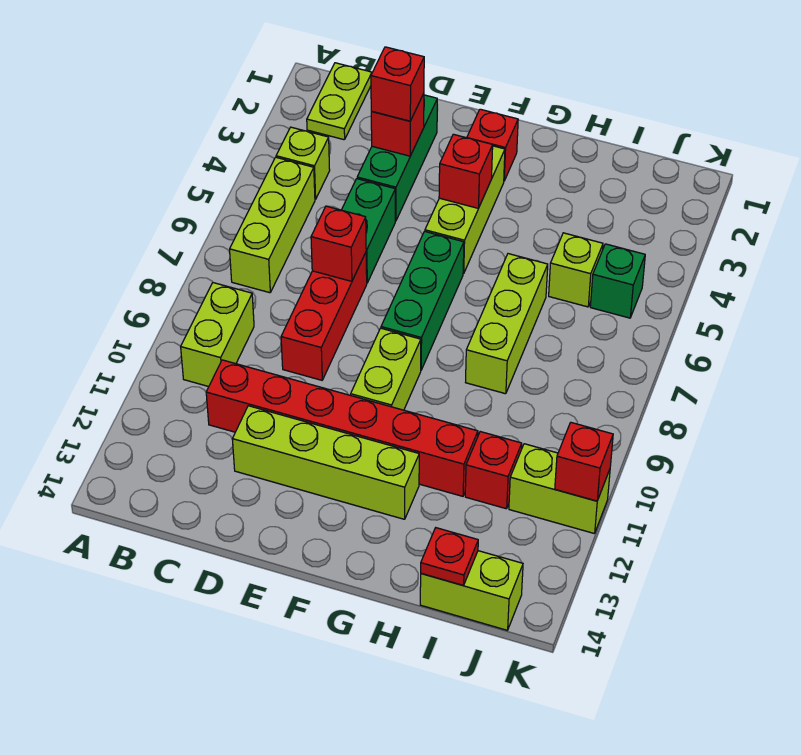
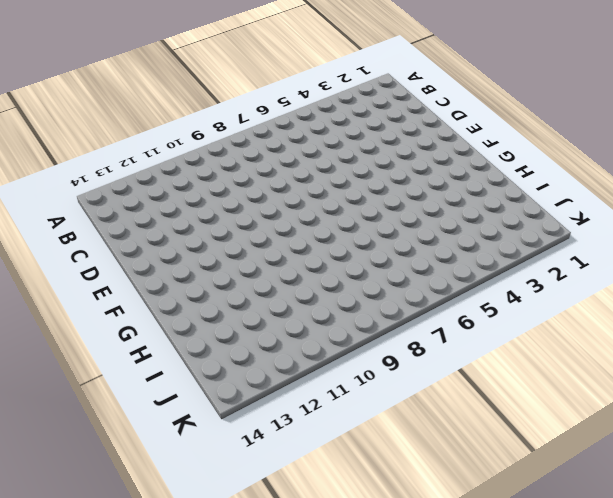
none -> lime plate B1:B2 level 1
none -> lime brick B4 level 1
none -> lime brick B5:B7 level 1

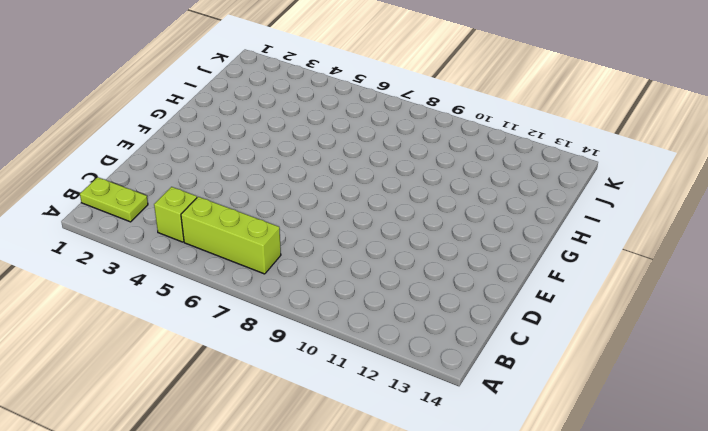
none -> lime brick B9:B10 level 1
none -> red brick C11:H11 level 1
none -> green brick D2:D4 level 1

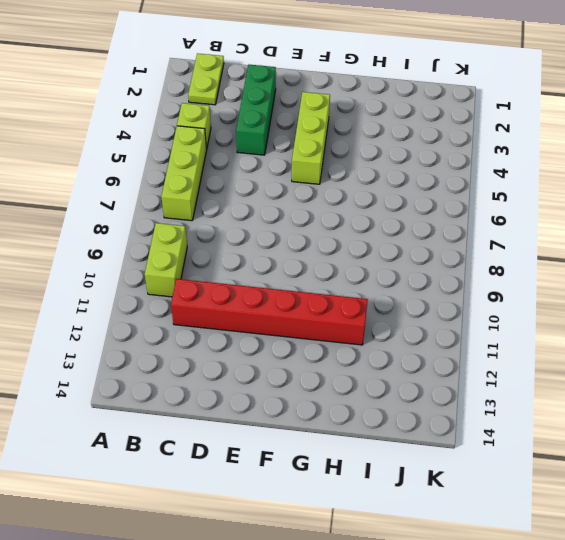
none -> green brick D5:D6 level 1
none -> red brick D7:D9 level 1
none -> lime brick D12:G12 level 1

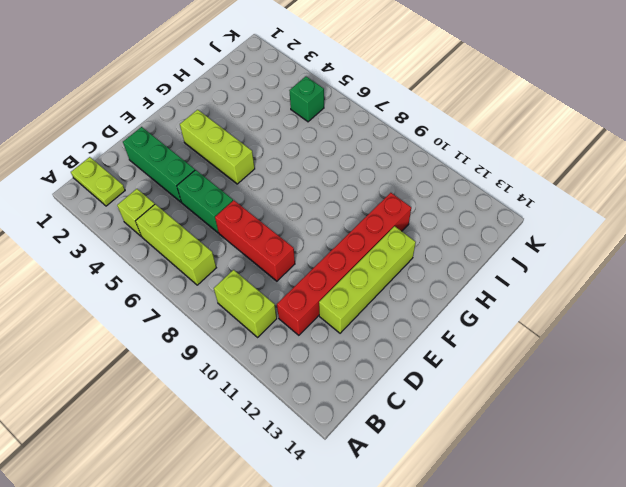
none -> red brick F2 level 1
none -> green brick F6:F8 level 1
none -> lime brick F9:F10 level 1

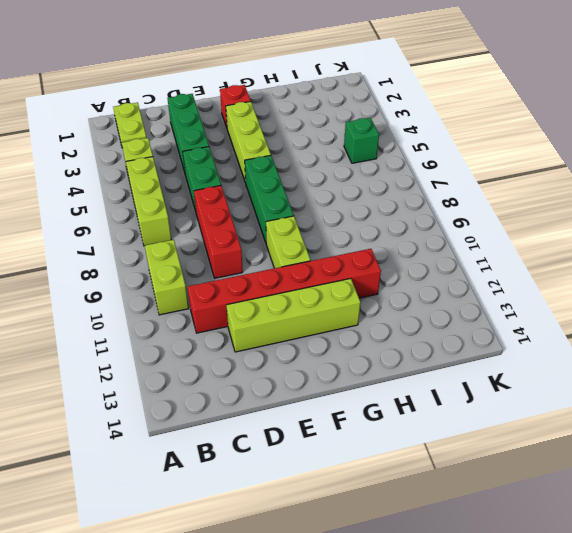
none -> lime brick H6:H8 level 1
none -> lime brick I5 level 1
none -> red brick I11 level 1

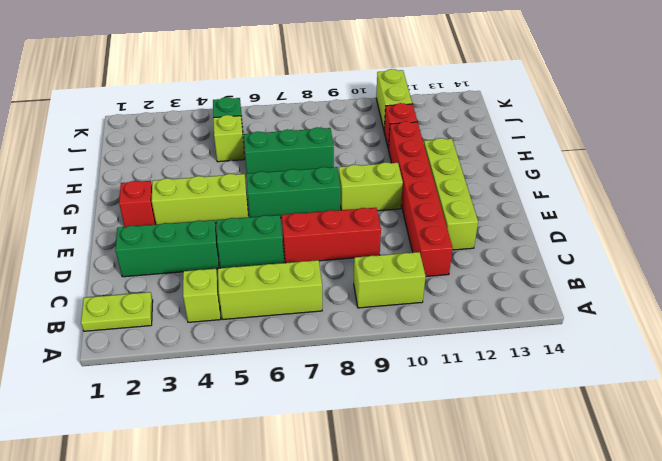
green brick H6:H8 level 1 -> lime brick H6:H8 level 1
none -> lime brick I14:J14 level 1
none -> red brick D3 level 2
none -> red brick D7 level 2

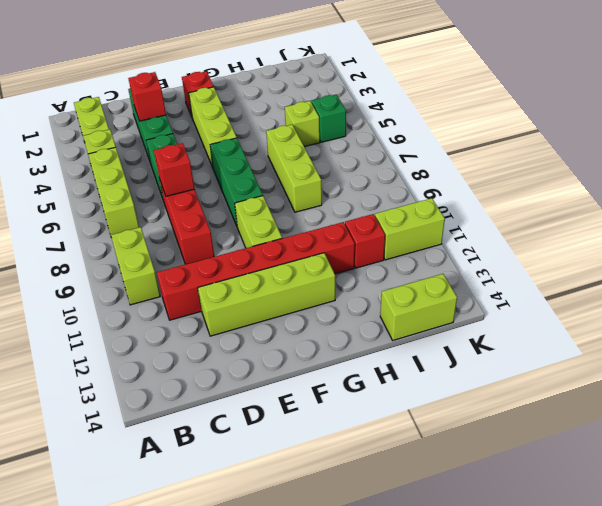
none -> red brick F4 level 2
none -> red plate I14 level 2
none -> red brick K11 level 2

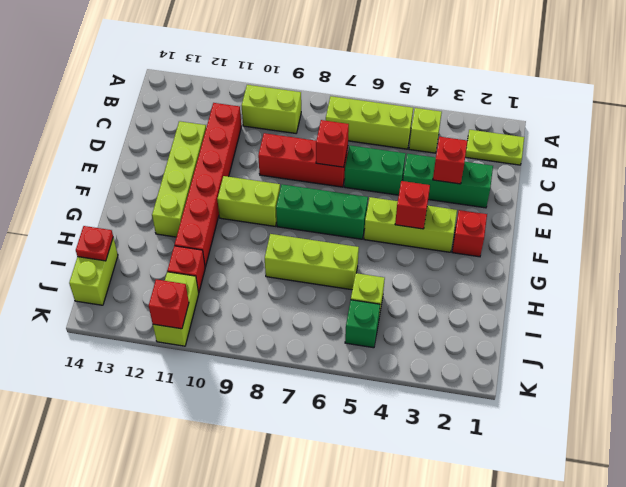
none -> red brick D3 level 3

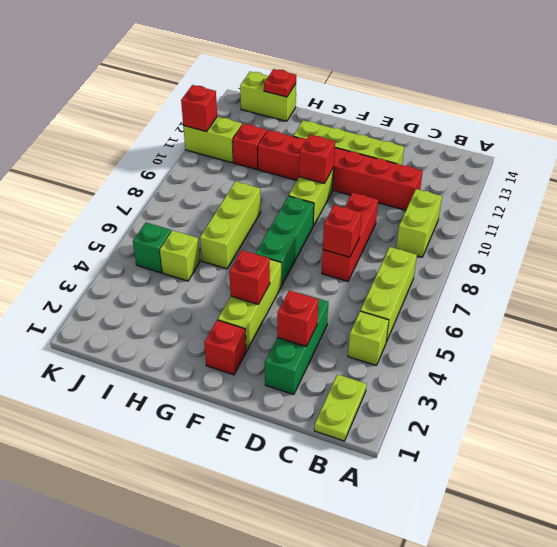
red brick F10 level 2 -> red brick D3 level 3
none -> green brick D5:D6 level 1

